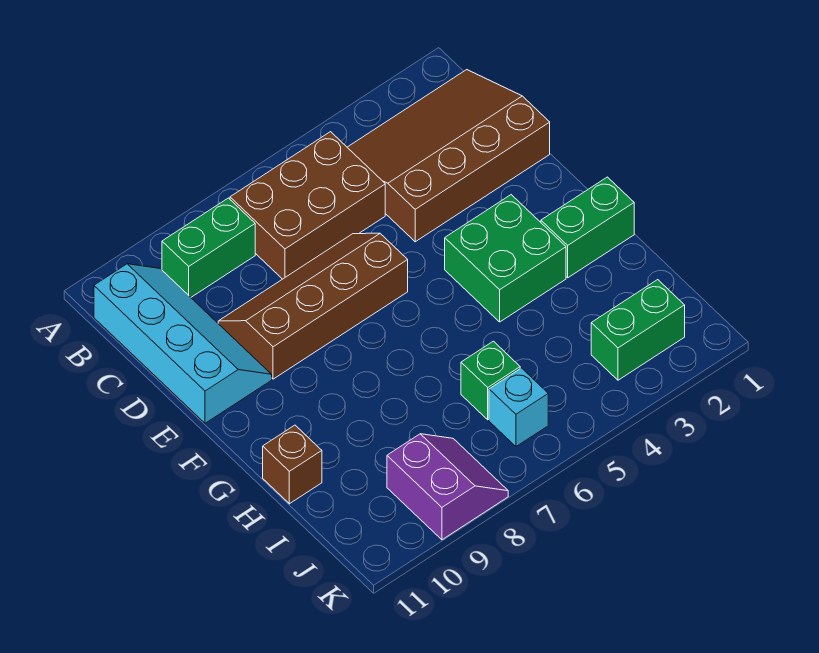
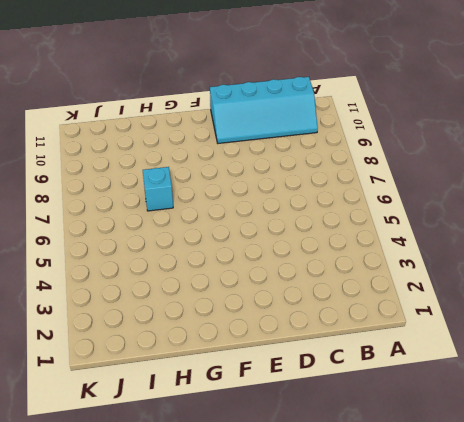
cyan brick H7 level 1 -> cyan brick J6 level 1
none -> brown slope B1:D4 level 1 top D
none -> brown brick B5:C7 level 1
none -> green brick B8:B9 level 1

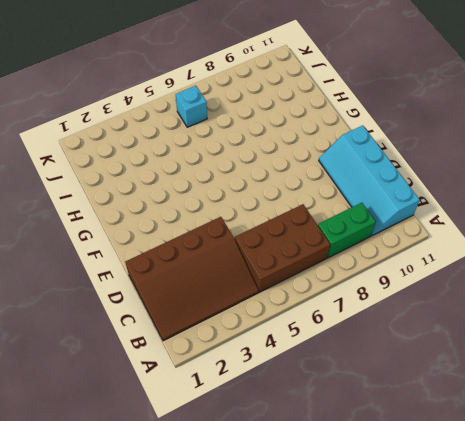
none -> brown slope D6:E9 level 1 top E
none -> green brick F3:G4 level 1
none -> green brick G1:G2 level 1

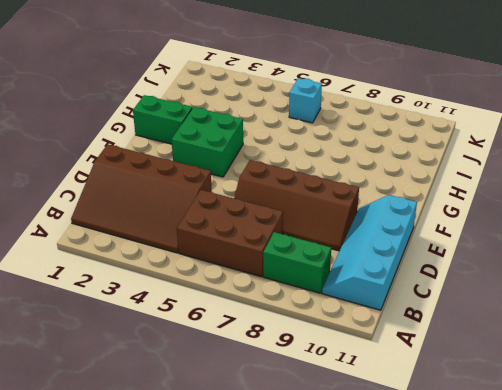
none -> brown brick H11 level 1
none -> green brick I6 level 1
none -> green brick J2:J3 level 1

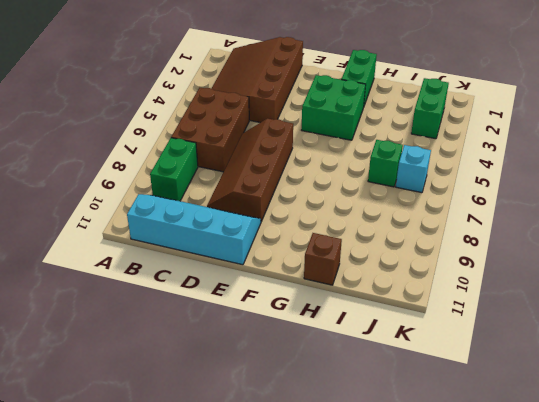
none -> purple slope J8:K9 level 1 top 9

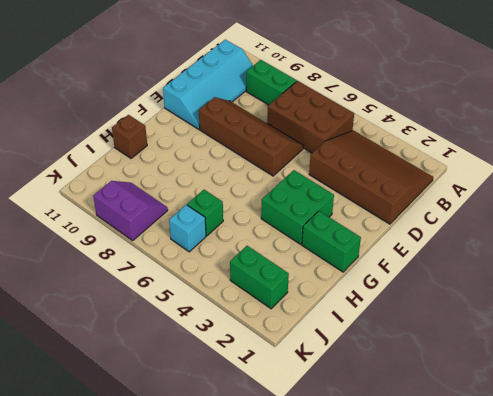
purple slope J8:K9 level 1 top K -> purple slope J8:K9 level 1 top 9

